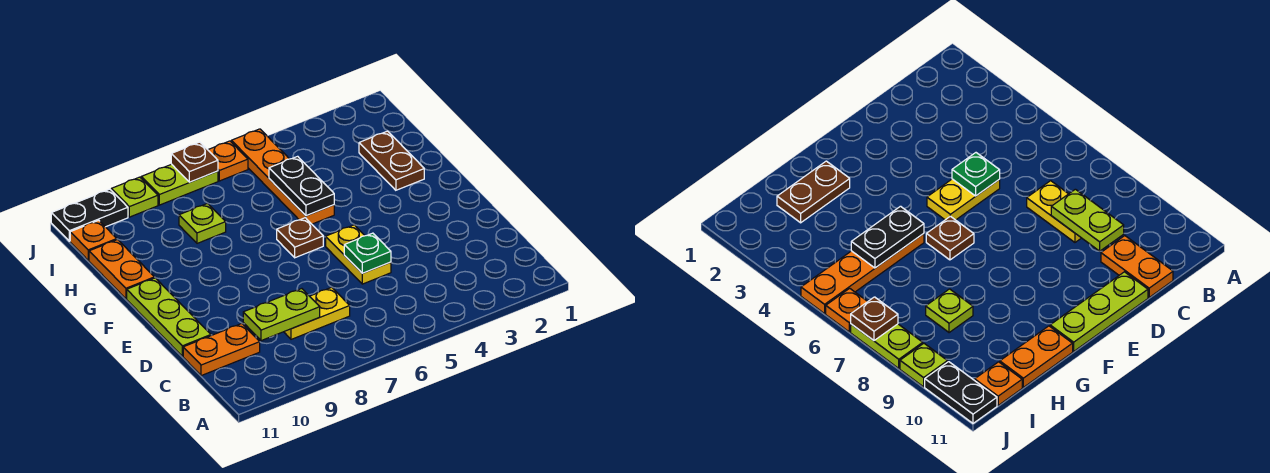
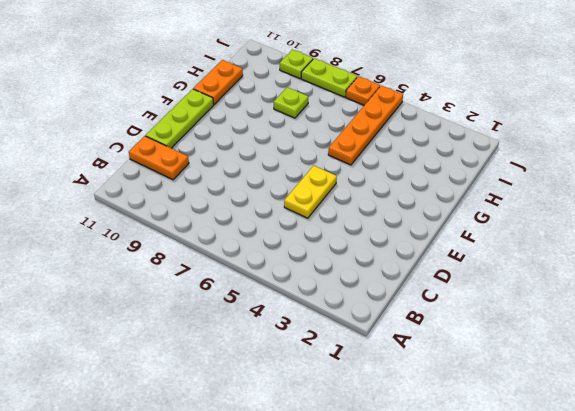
none -> yellow plate C7:C8 level 1
none -> brown plate F6 level 1
none -> brown plate G2:H2 level 1

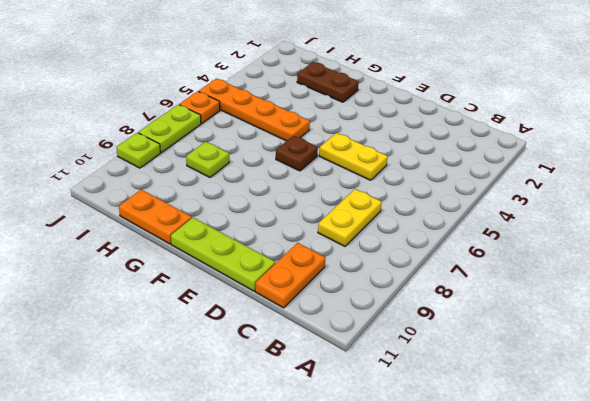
none -> orange plate I11 level 1
none -> black plate J10:J11 level 1
none -> lime plate C8:C9 level 2

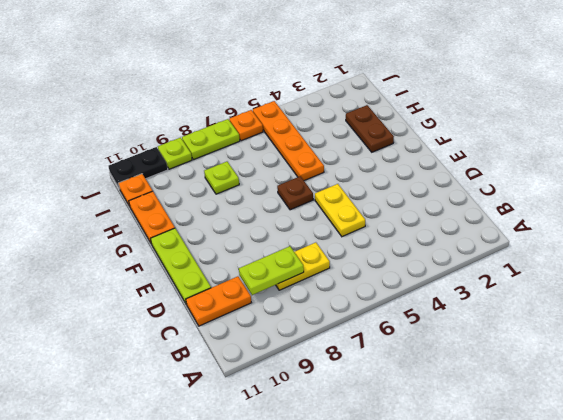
none -> green plate D5 level 2
none -> black plate G5:H5 level 2
none -> brown plate J7 level 2

